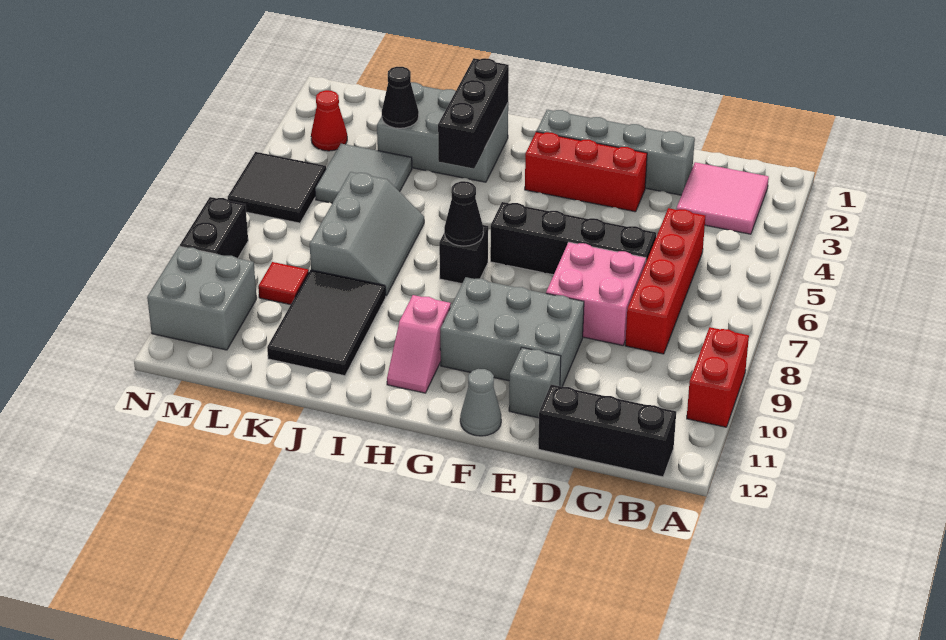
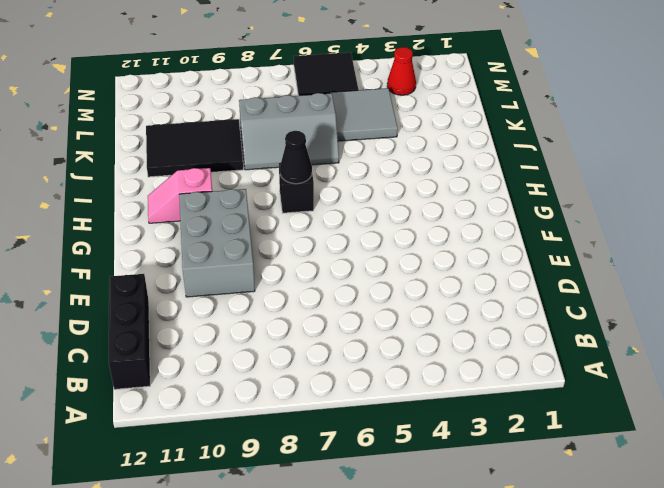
none -> red brick A9:A10 level 1
none -> pink tile B2:C3 level 1
none -> red brick C5:C8 level 1

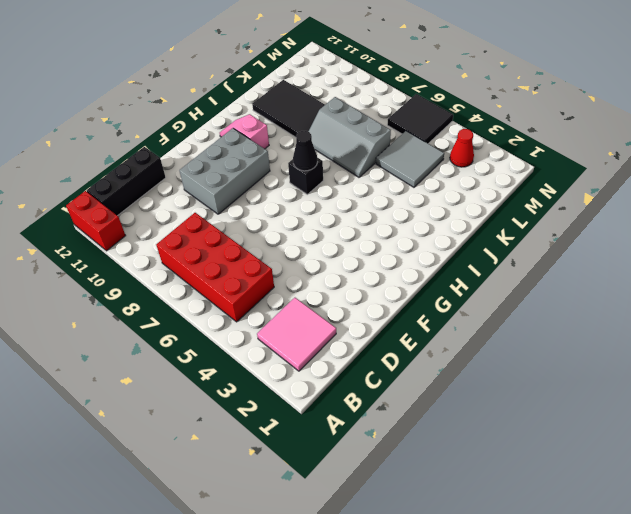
red brick A11:A12 level 1 -> red brick A9:A10 level 1
red brick B5:C8 level 1 -> red brick C5:C8 level 1
none -> grey brick D2:G2 level 1
none -> black brick D6:G6 level 1
none -> pink brick D7:E8 level 1

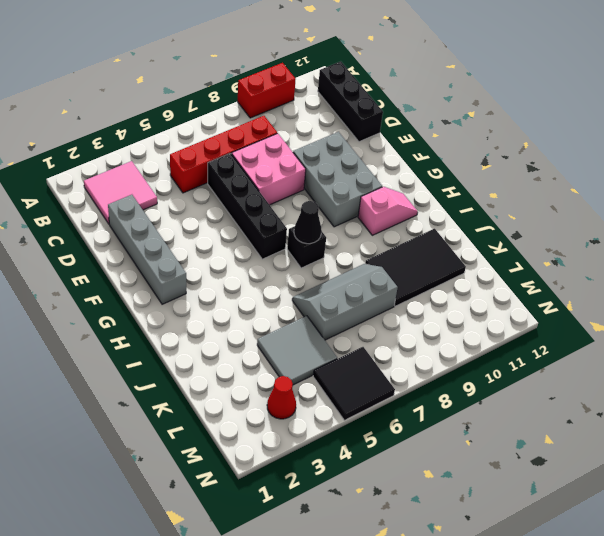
none -> red brick E3:G3 level 1
none -> grey brick E11 level 1
none -> grey cone F12 level 1

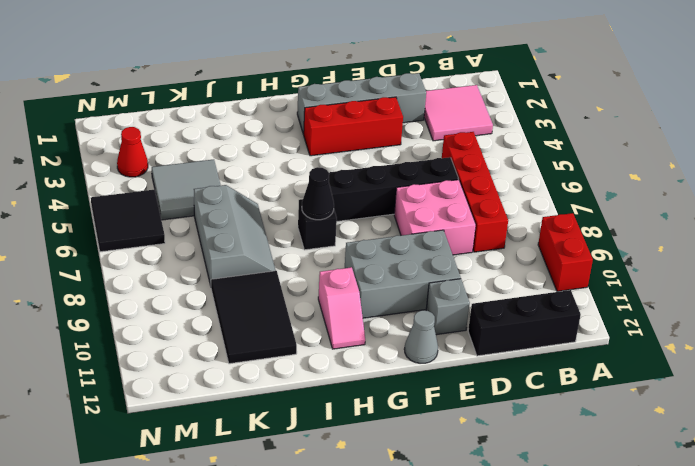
none -> grey brick I2:K3 level 1
none -> red tile L9 level 1
none -> grey brick M10:N11 level 1

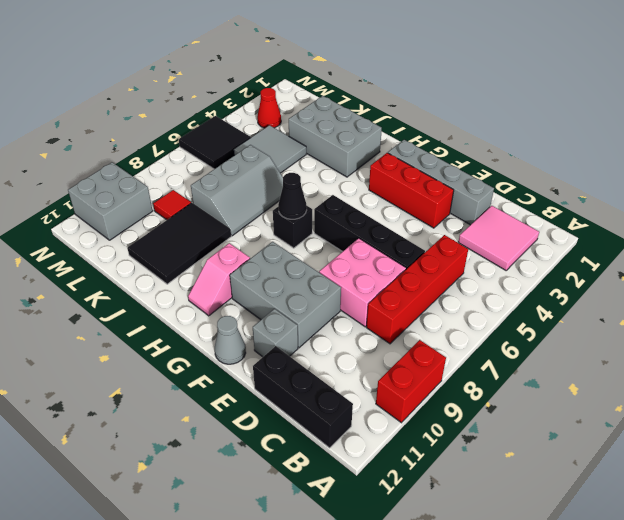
none -> black brick N8:N9 level 1
none -> black brick I2:I4 level 2
none -> black cone K3 level 2

